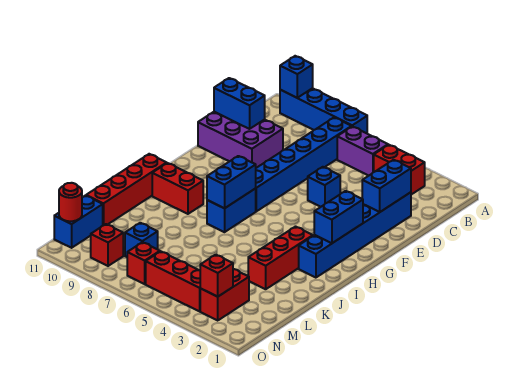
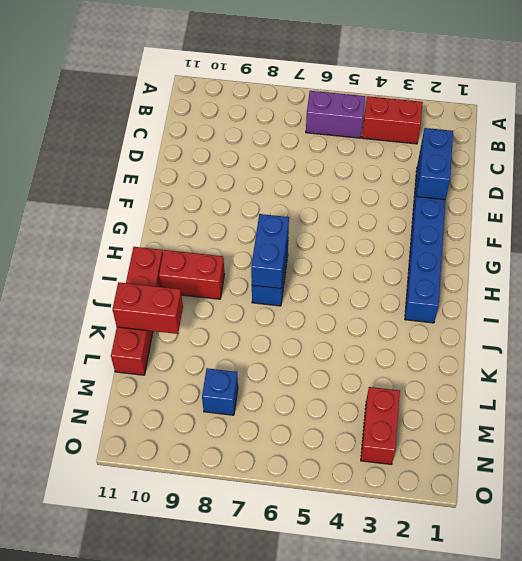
red brick K10:K11 level 2 -> none
none -> blue brick A7:A10 level 1
none -> blue brick B7:G7 level 1
none -> purple brick D9:E11 level 1

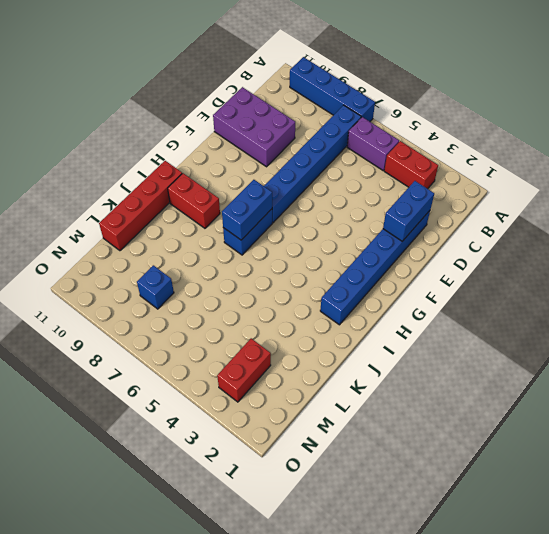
none -> blue brick E5 level 1
none -> red brick I3:K3 level 1
none -> blue brick M11:N11 level 1

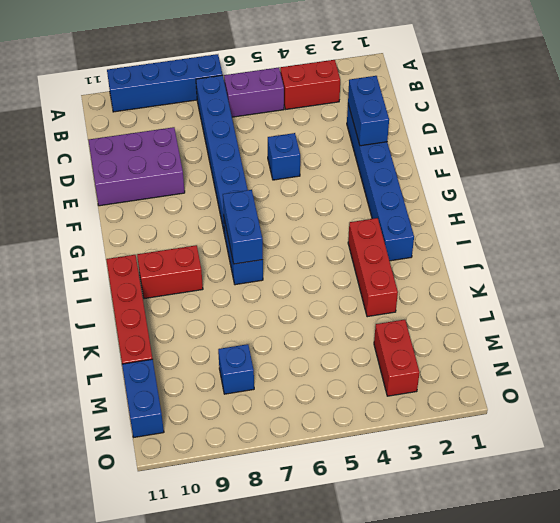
none -> red brick N4:N6 level 1
none -> red brick N7 level 1
none -> red brick N9 level 1

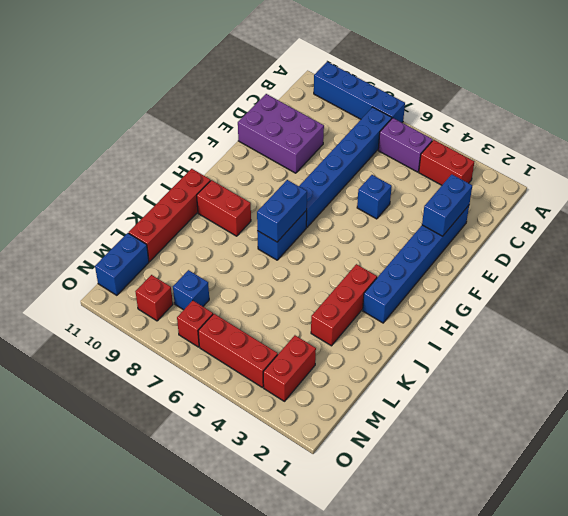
none -> blue brick A10 level 2
none -> blue brick D10:D11 level 2
none -> blue brick G2:H2 level 2

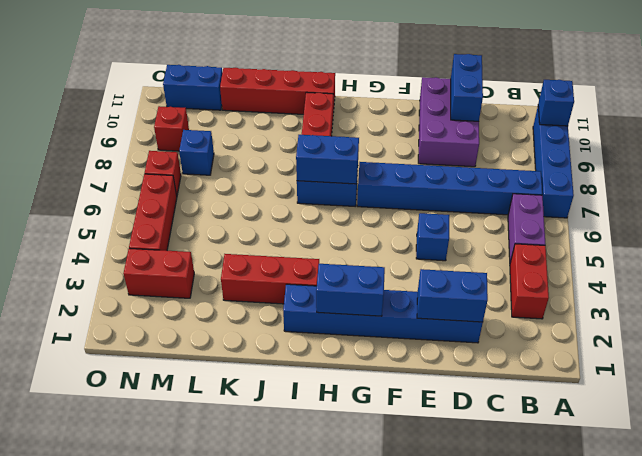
none -> red brick N3 level 2
none -> red round brick N11 level 2

